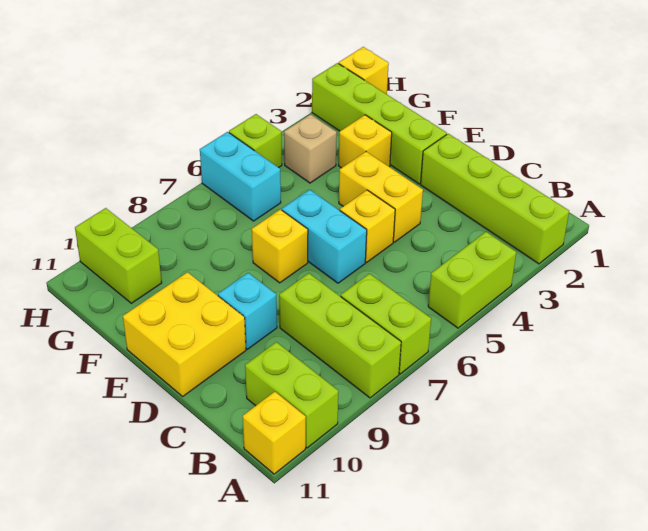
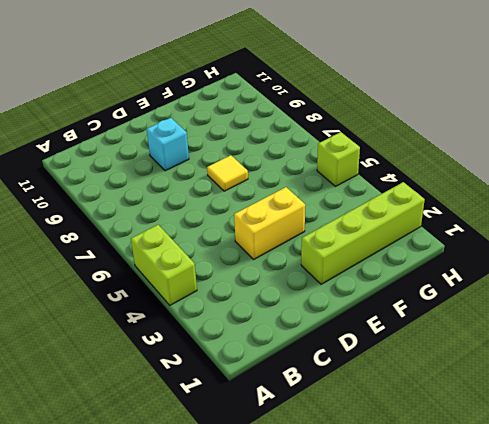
yellow tile E7 level 1 -> yellow brick E7 level 1
none -> lime brick A2:D2 level 1
none -> lime brick A7:B7 level 1
none -> lime brick A8:C8 level 1

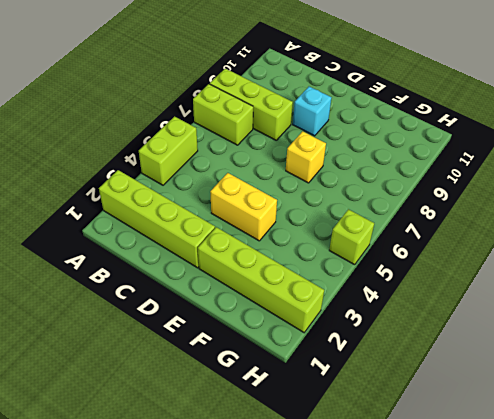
none -> lime brick A10:B10 level 1
none -> yellow brick A11 level 1
none -> yellow brick D5 level 1

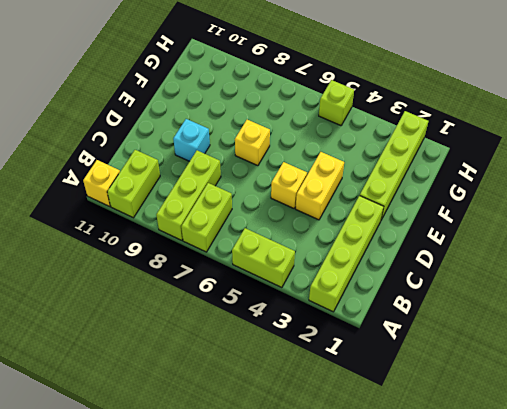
none -> cyan brick D6:E6 level 1
none -> yellow brick D10:E11 level 1
none -> yellow brick F3 level 1

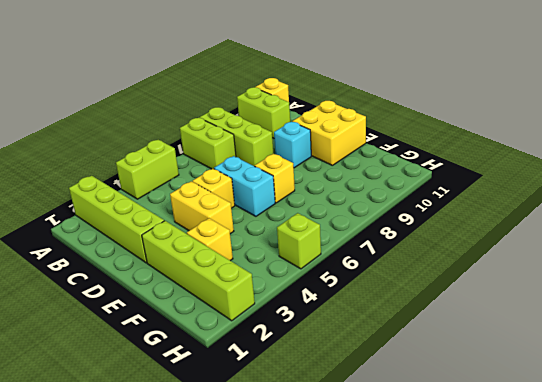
none -> tan brick G4 level 1
none -> cyan brick G6:H6 level 1
none -> lime brick G10:H10 level 1

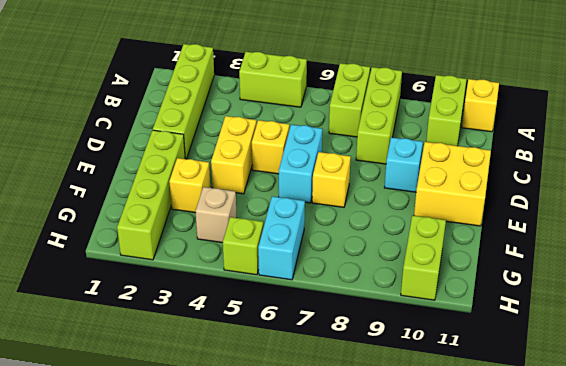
none -> yellow brick H1 level 1

